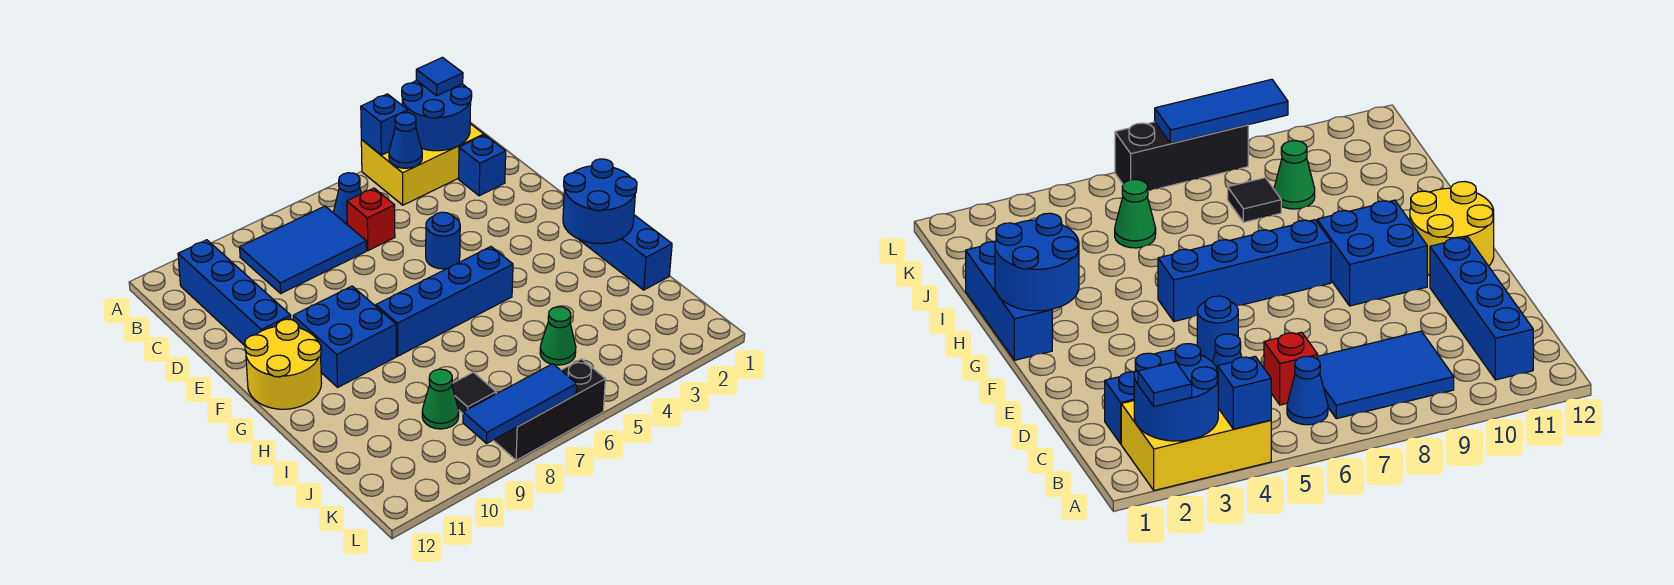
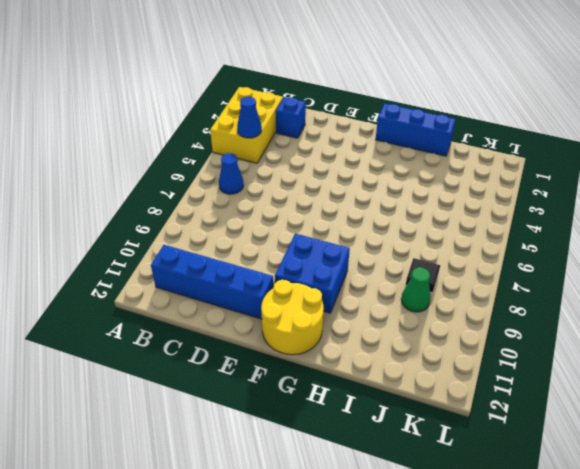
none -> blue tile B7:C9 level 1
none -> red brick C6 level 1
none -> blue round brick E5 level 1

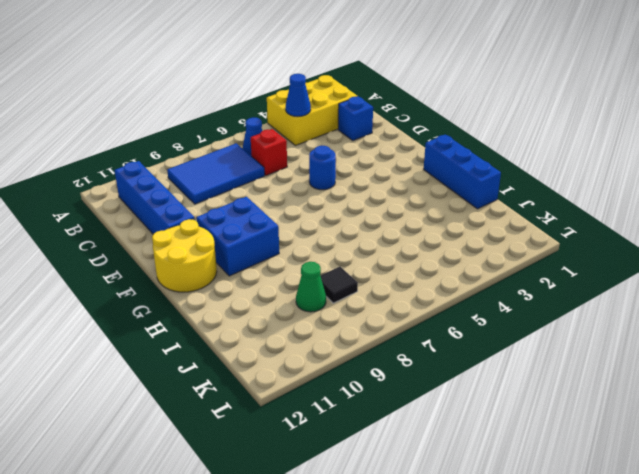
none -> blue brick G5:G8 level 1
none -> green cone J5 level 1
none -> black brick L6:L8 level 1

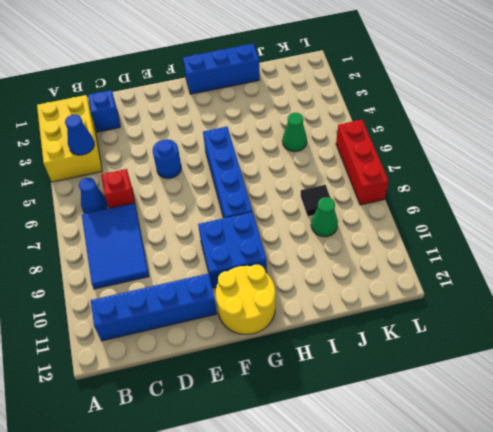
red brick L6:L8 level 1 -> black brick L6:L8 level 1
none -> blue round brick A2:B3 level 2
none -> blue brick A4 level 2
none -> blue round brick G1:H2 level 2

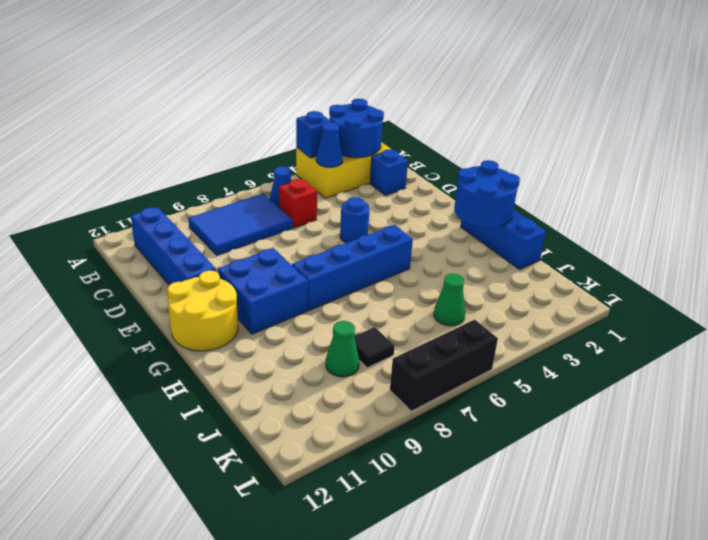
none -> blue tile L7:L9 level 2
none -> blue tile A2 level 3

